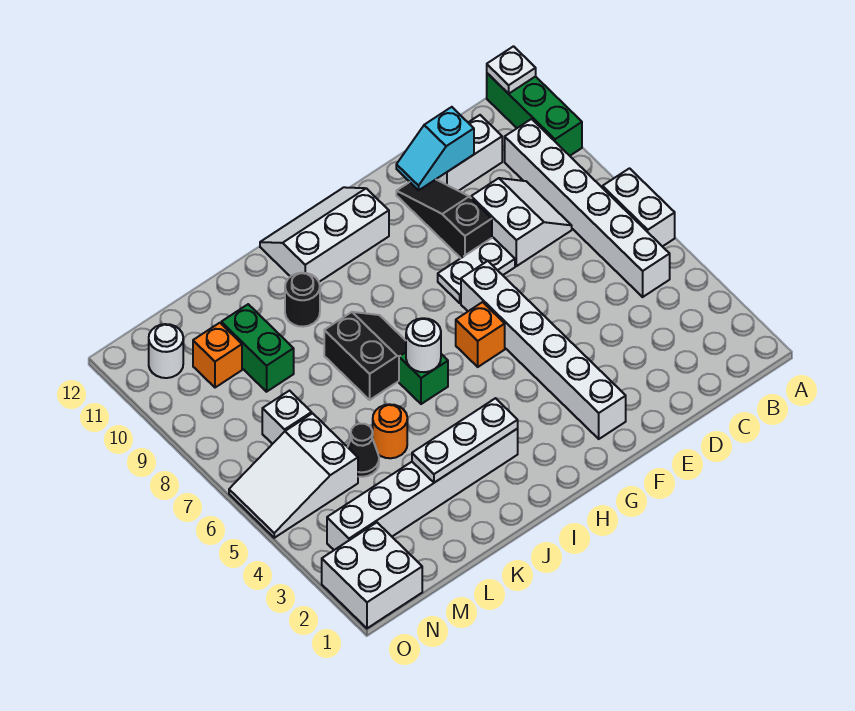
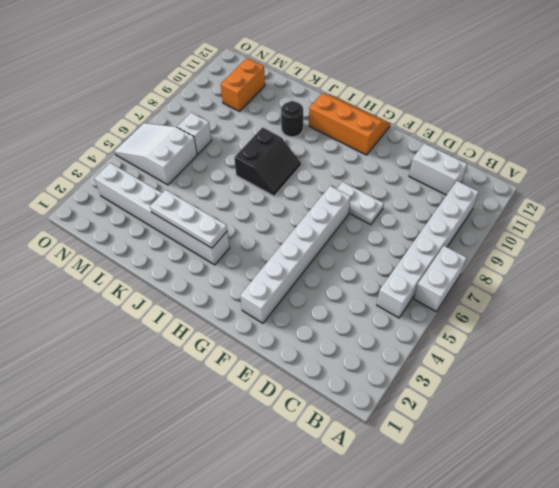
orange slope G11:I12 level 1 top 11 -> white slope G11:I12 level 1 top 11
orange brick M10:M11 level 1 -> orange brick M10 level 1
none -> green brick A10:A12 level 1
none -> white slope C8:D9 level 1 top D
none -> black slope E9:E11 level 1 top 9

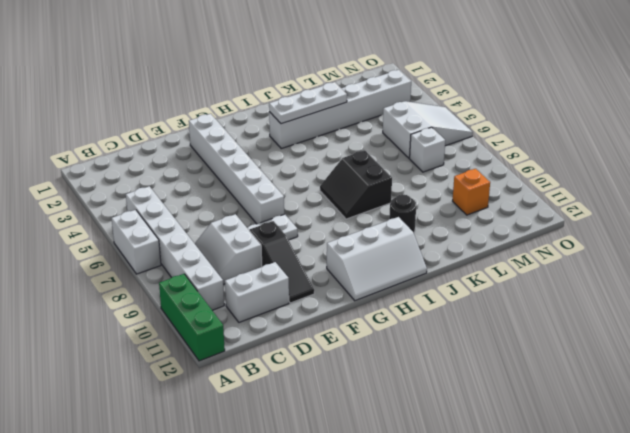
none -> orange brick G6 level 1
none -> green brick I6 level 1
none -> orange round brick K5 level 1

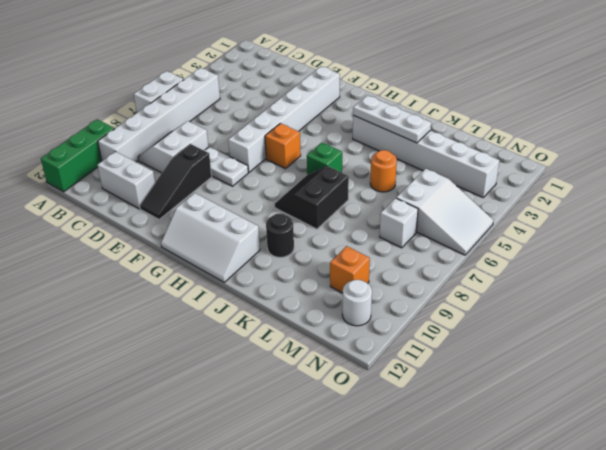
none -> black cone L5 level 1
none -> green brick L9:L10 level 1
none -> white brick N1:O2 level 1

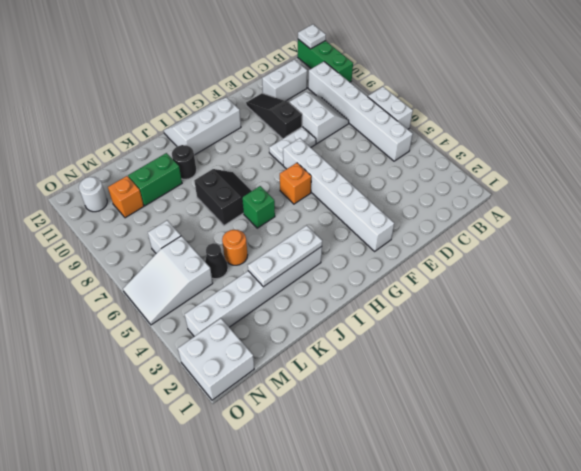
green brick K10:L10 level 1 -> green brick L9:L10 level 1
none -> cyan slope D11:E11 level 2 top D
none -> white round brick I6 level 2

